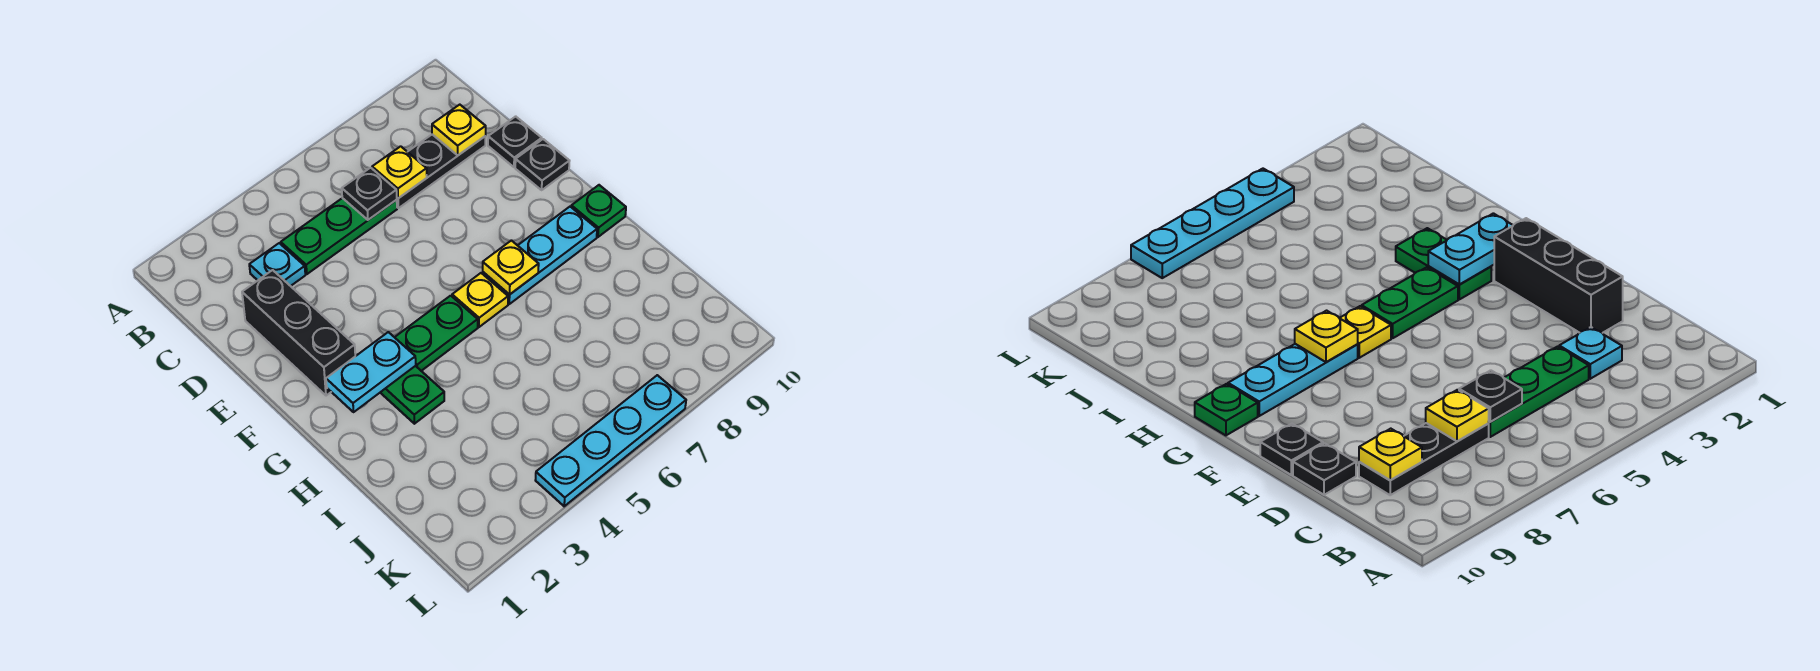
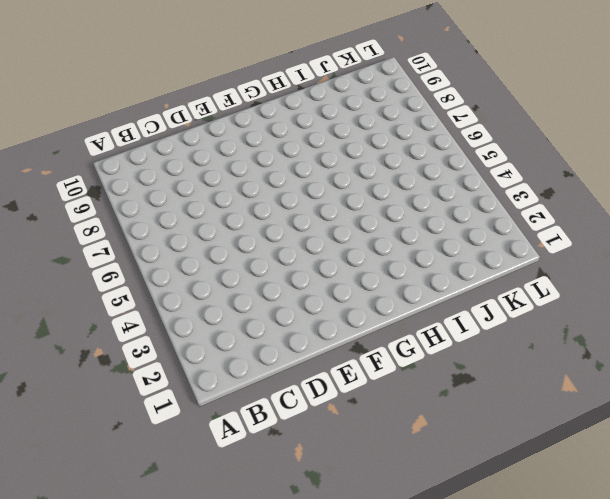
none -> cyan plate C3 level 1
none -> green plate C4:C6 level 1
none -> black plate C7:C9 level 1

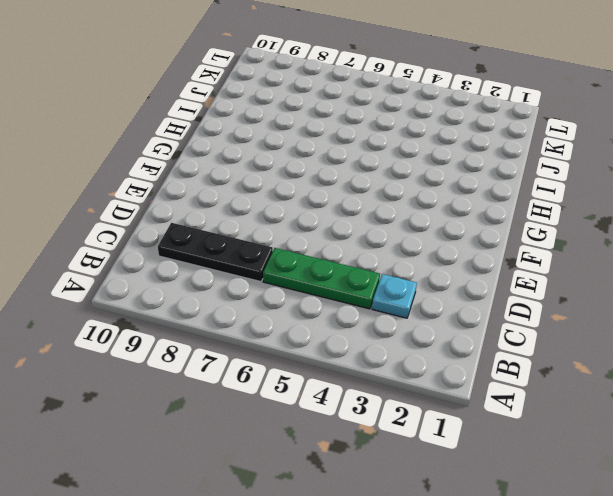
none -> black brick D2:F2 level 1
none -> black plate D10 level 1
none -> black plate E10 level 1

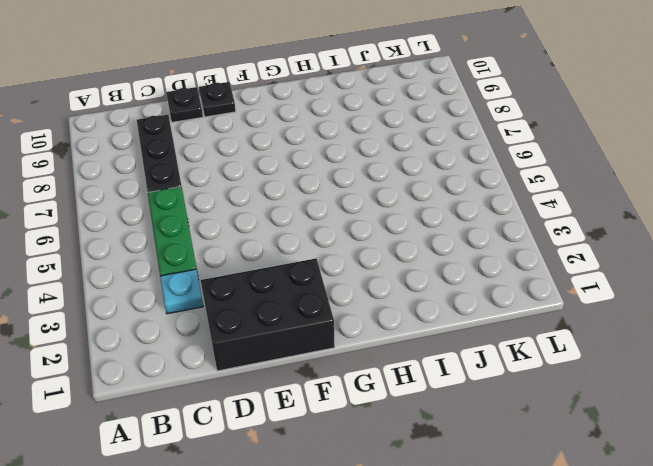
black brick D1:F2 level 1 -> black brick D2:F2 level 1
none -> green plate G3:H3 level 1
none -> green plate G4:G5 level 1
none -> yellow plate G6 level 1

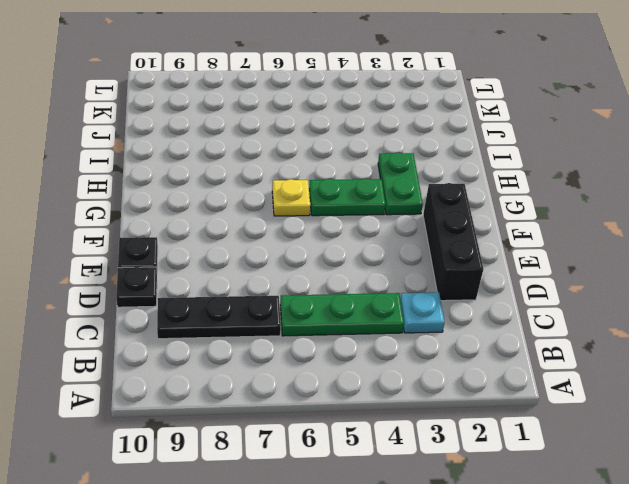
none -> cyan plate G7:G9 level 1
none -> green plate G10 level 1
none -> cyan plate L4:L7 level 1

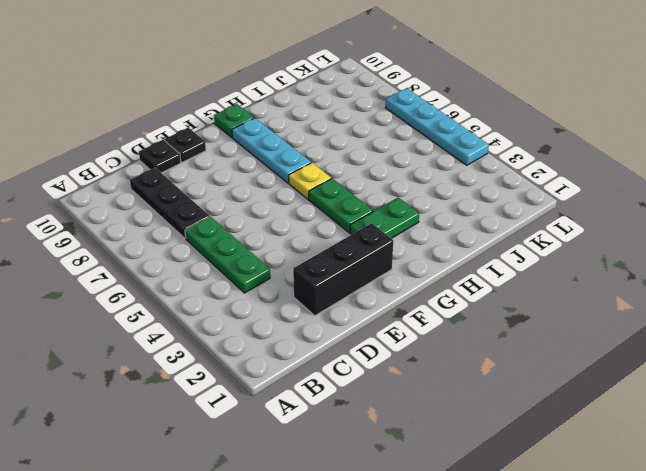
none -> cyan plate C3 level 1
none -> black plate C6 level 2
none -> yellow plate C7 level 2

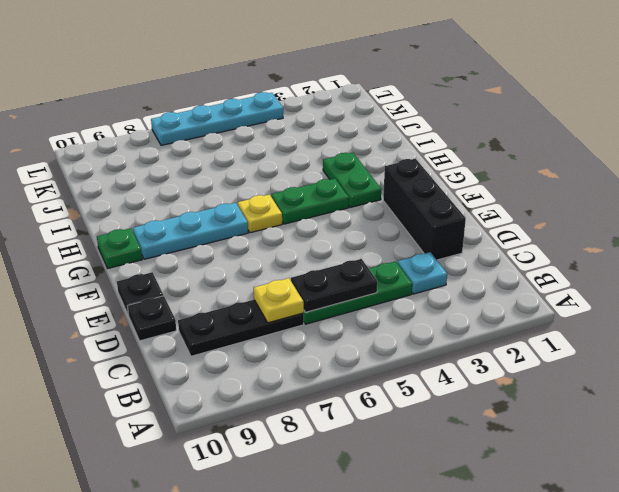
black plate C5:C6 level 2 -> black plate C6 level 2
none -> yellow plate C9 level 2
none -> cyan plate G2:G3 level 2
none -> yellow plate G7 level 2

